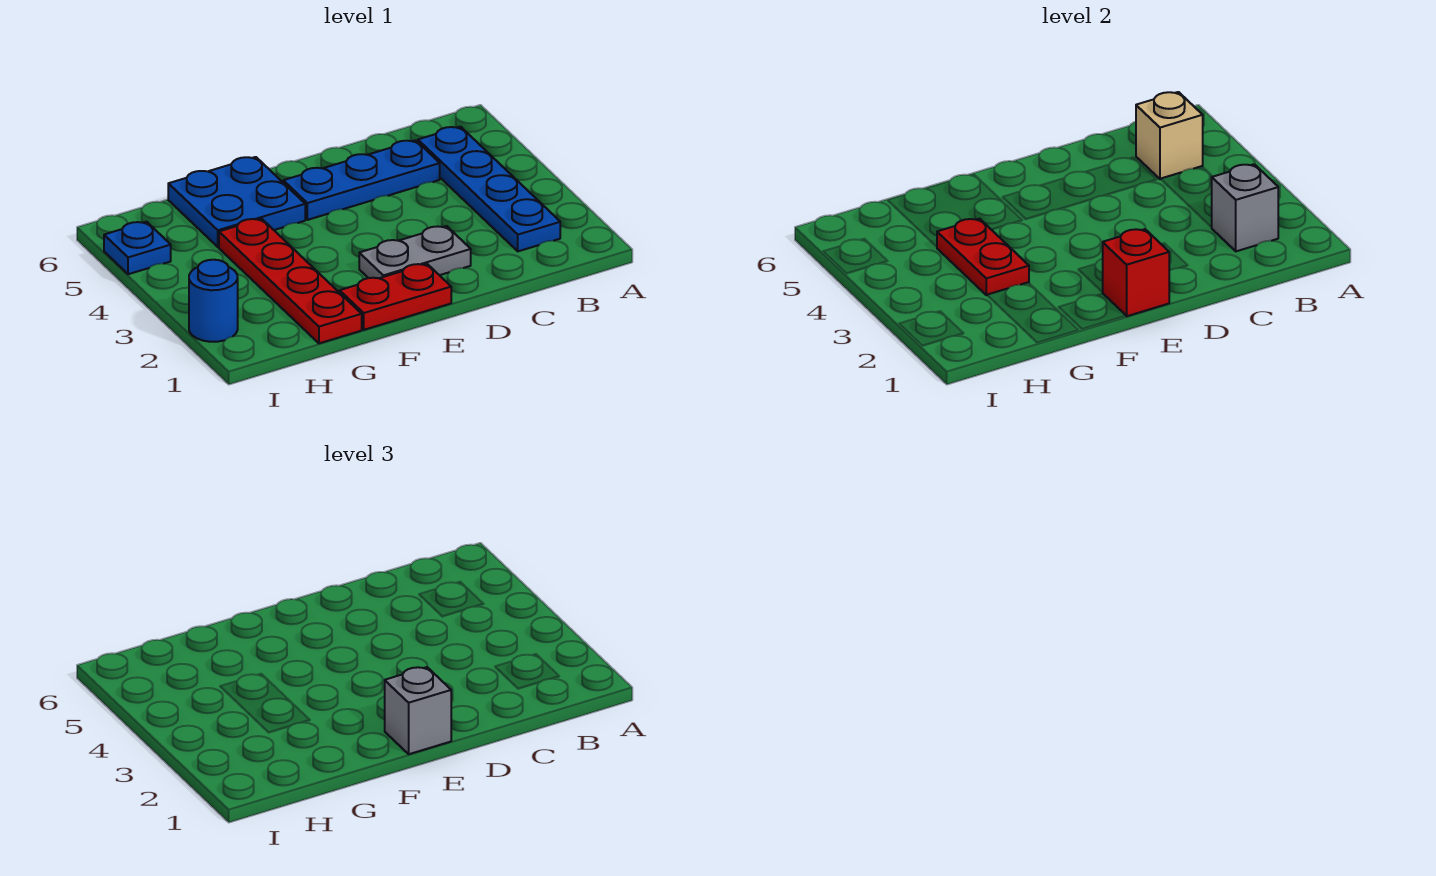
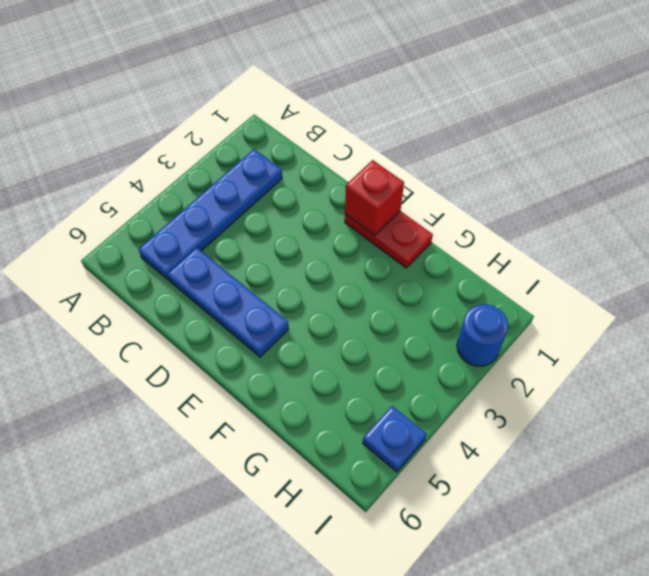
none -> grey plate D2:E2 level 1
none -> blue plate F5:G6 level 1
none -> red plate G1:G4 level 1

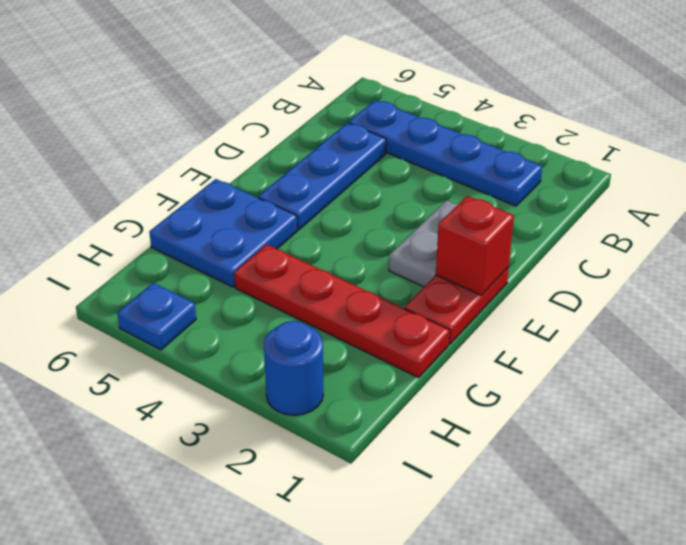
none -> grey brick B2 level 2
none -> tan brick B5 level 2
none -> red plate G3:G4 level 2

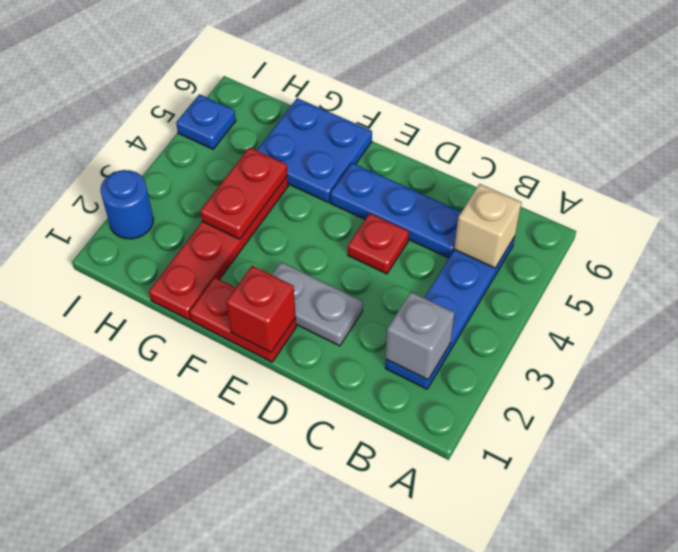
red plate D4 level 1 -> none
none -> grey brick E1 level 3

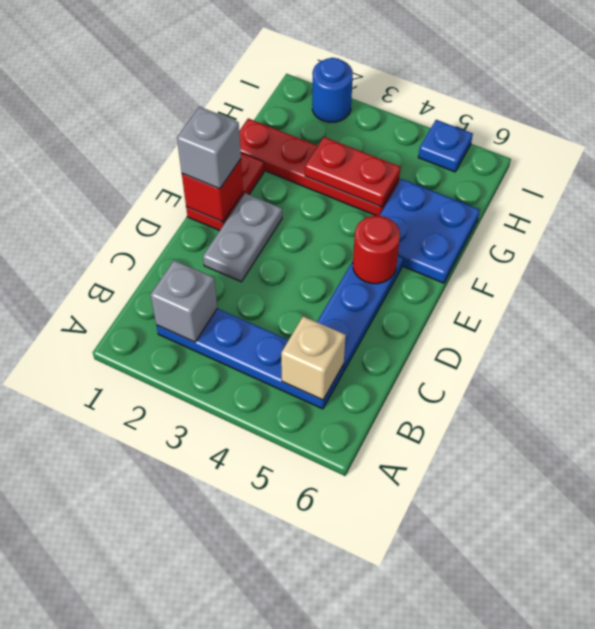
red round brick E5 level 2 -> none

